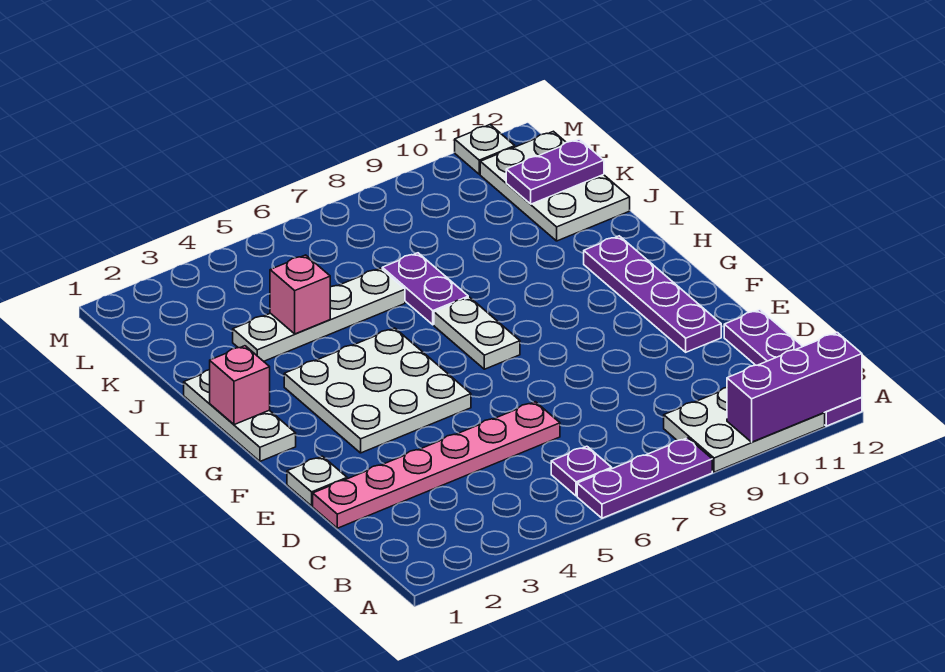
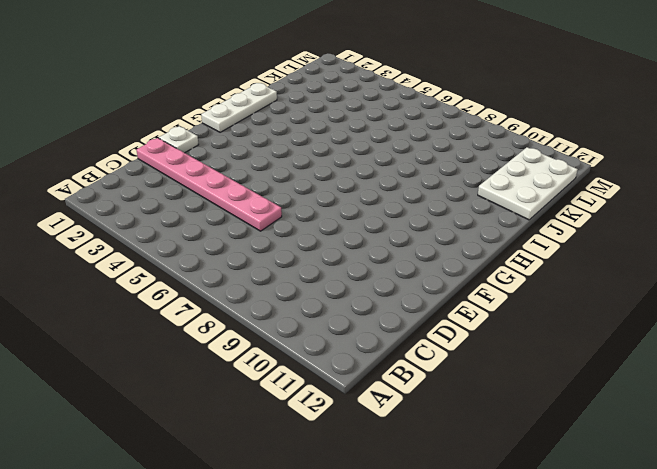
none -> purple plate A6:A8 level 1
none -> white plate A9:B11 level 1
none -> purple plate A12:D12 level 1

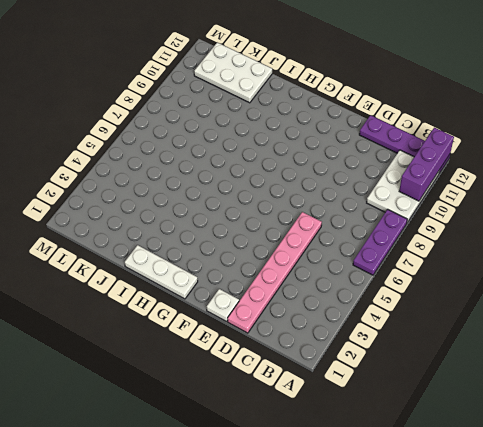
none -> purple plate B6 level 1
none -> purple plate E11:H11 level 1
none -> white plate F3:H5 level 1

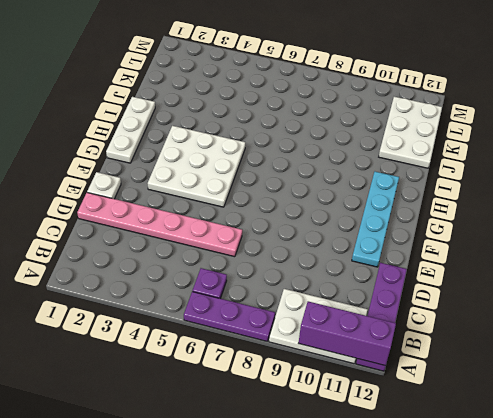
cyan plate E11:H11 level 1 -> purple plate E11:H11 level 1
none -> white plate G7:H7 level 1
none -> purple plate I7:J7 level 1
none -> white plate J3:J6 level 1

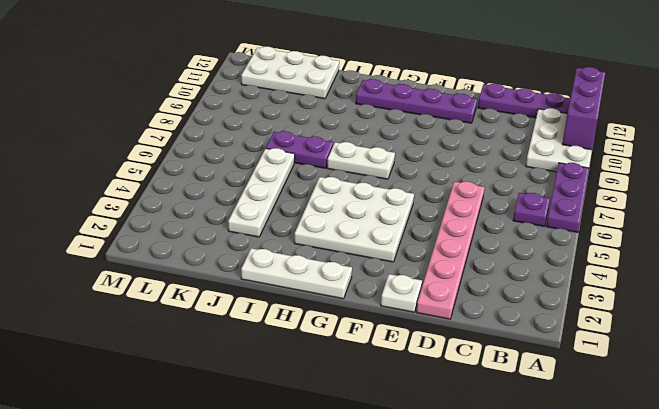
none -> white plate M11 level 1
none -> pink brick H1 level 2
none -> pink brick J4 level 2

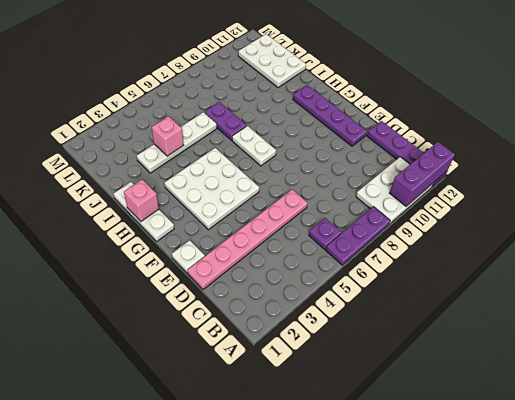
none -> white plate M11 level 1
none -> purple plate K11:K12 level 2

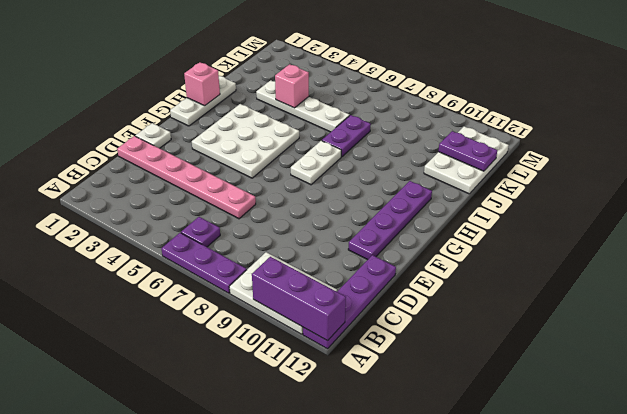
none -> white plate M11 level 1

